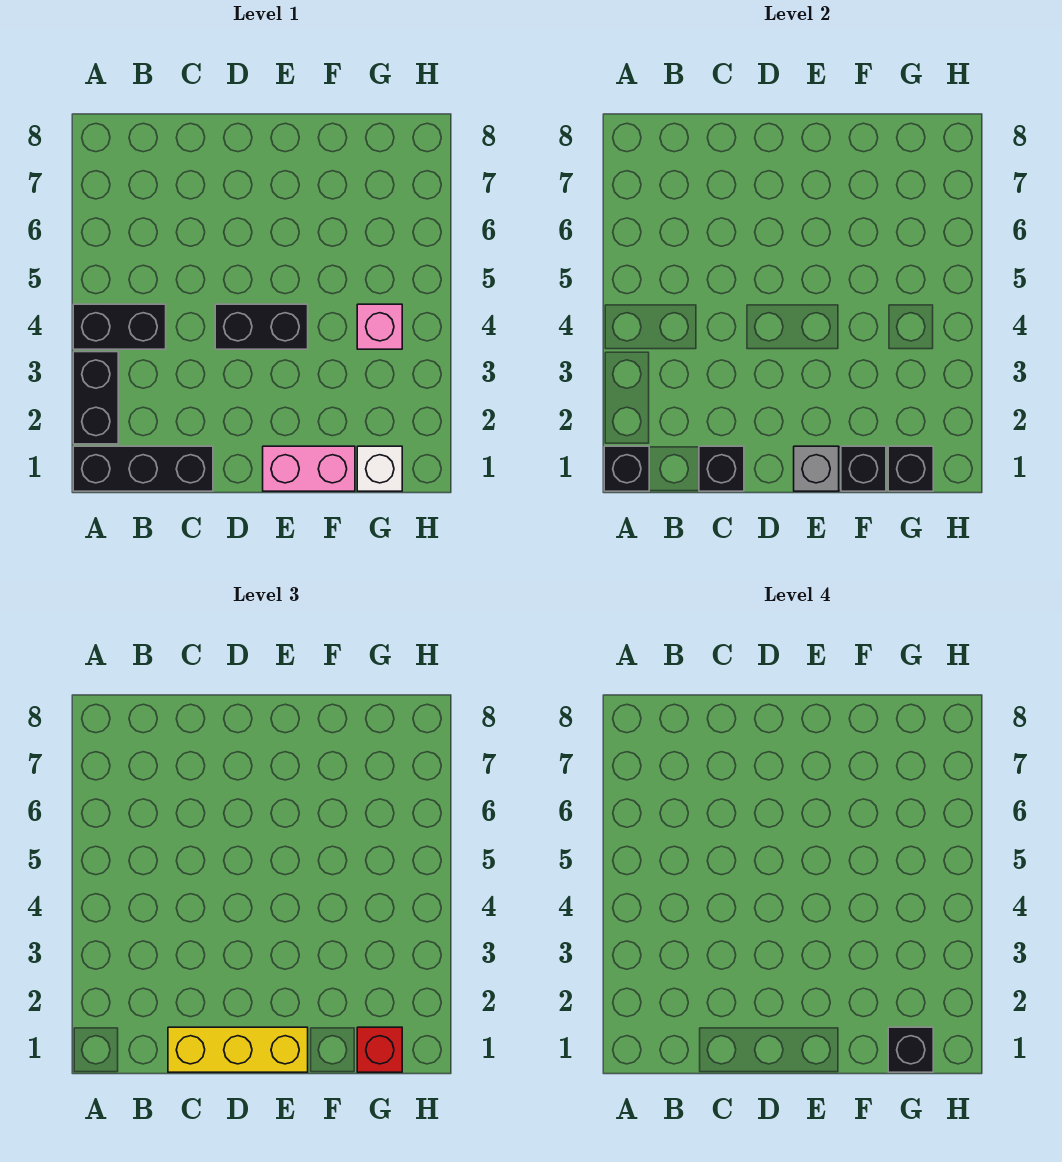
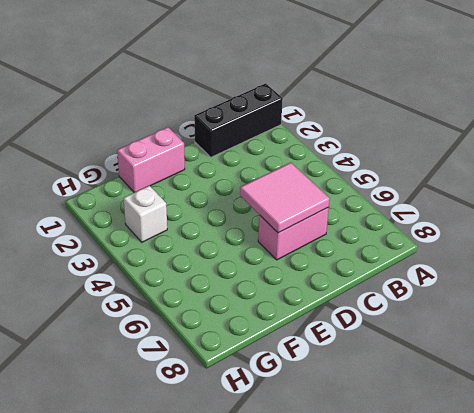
pink tile C5:D6 level 2 -> none
pink brick C6:D6 level 1 -> none
white brick G3 level 1 -> white brick G1 level 1
none -> black brick A2:A3 level 1
none -> black brick A4:B4 level 1
none -> black brick D4:E4 level 1

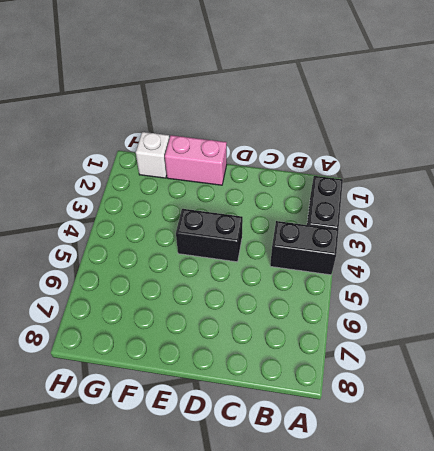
none -> black brick A1:C1 level 1
none -> pink brick G4 level 1
none -> black brick A1 level 2

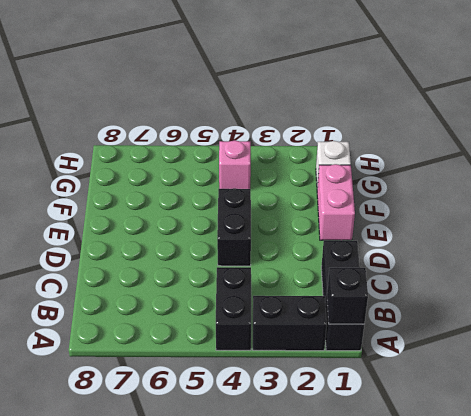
none -> black brick C1 level 2
none -> grey brick E1 level 2
none -> black brick F1 level 2

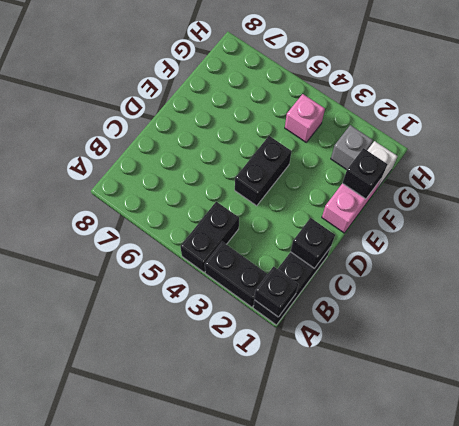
grey brick G2 level 1 -> grey brick E1 level 2
none -> black brick G1 level 2
none -> yellow brick C1:E1 level 3
none -> red brick G1 level 3

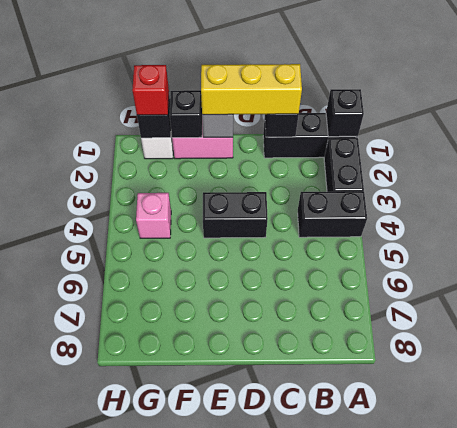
none -> black brick G1 level 4

